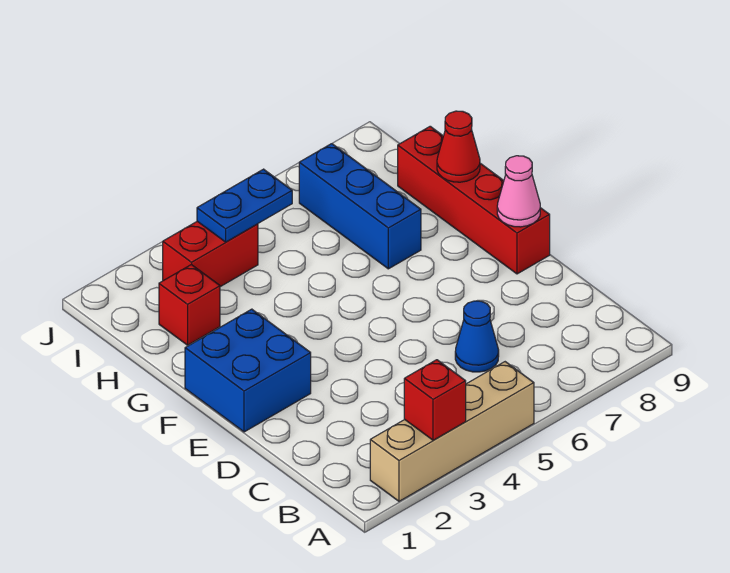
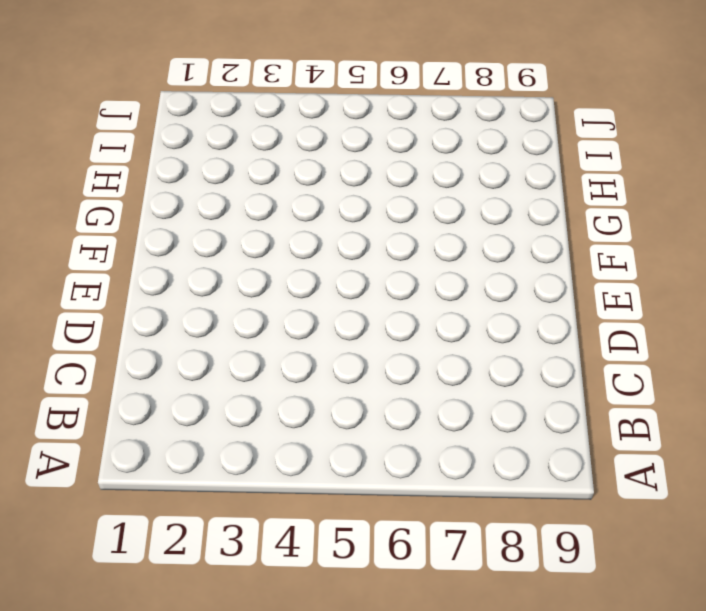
none -> tan brick A2:A5 level 1
none -> blue cone C6 level 1

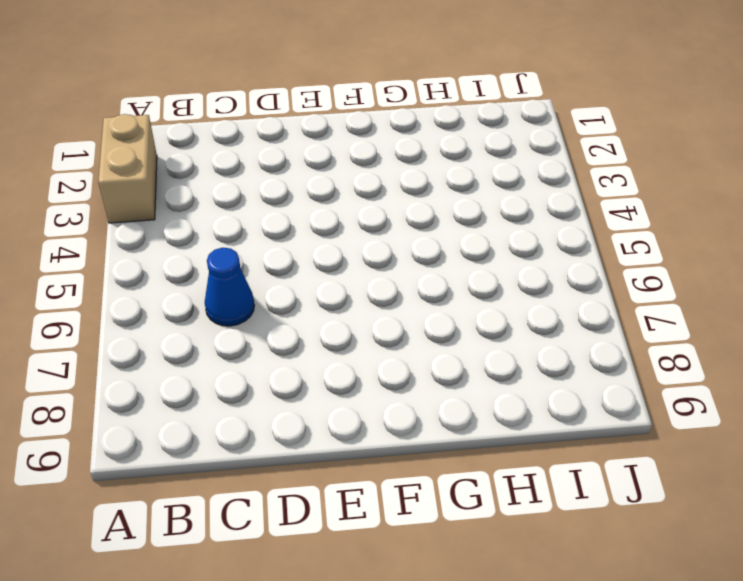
tan brick A2:A3 level 1 -> tan brick A2:A5 level 1
none -> blue brick E1:F2 level 1
none -> red brick E9:H9 level 1

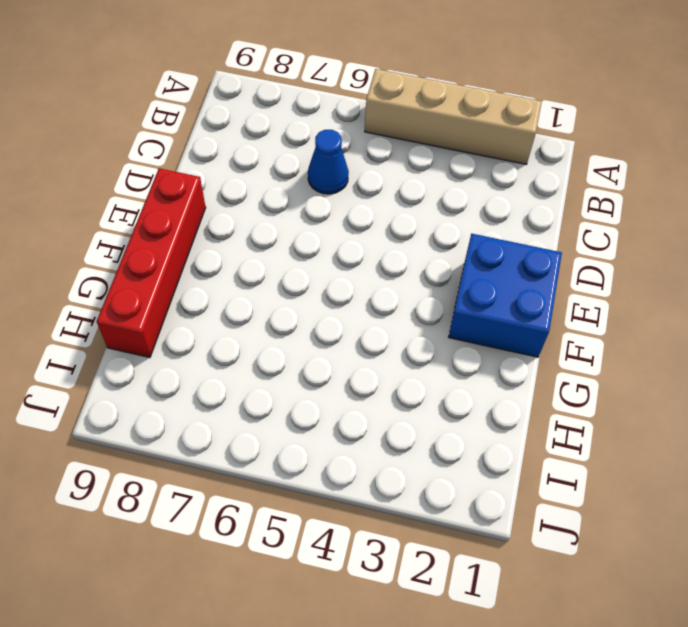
none -> blue brick G7:I7 level 1
none -> red brick H2 level 1

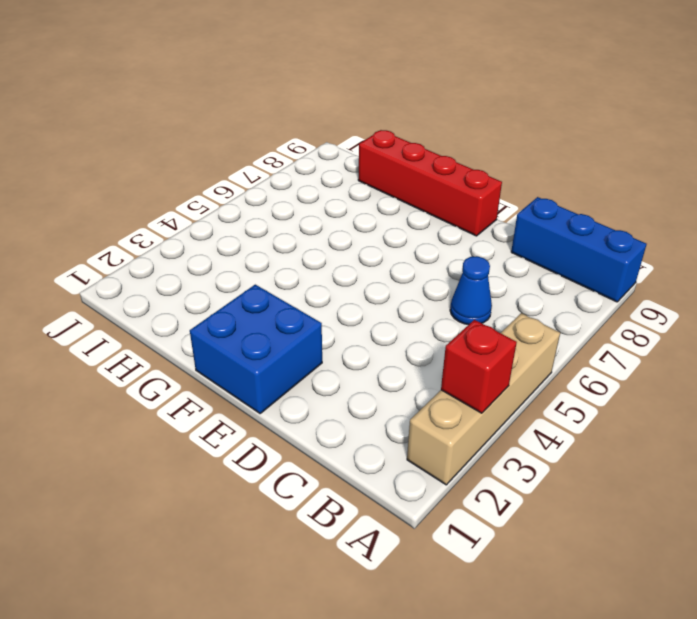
blue brick A9:C9 level 1 -> blue brick G7:I7 level 1
none -> red brick H2 level 1
none -> red brick I3:I4 level 1

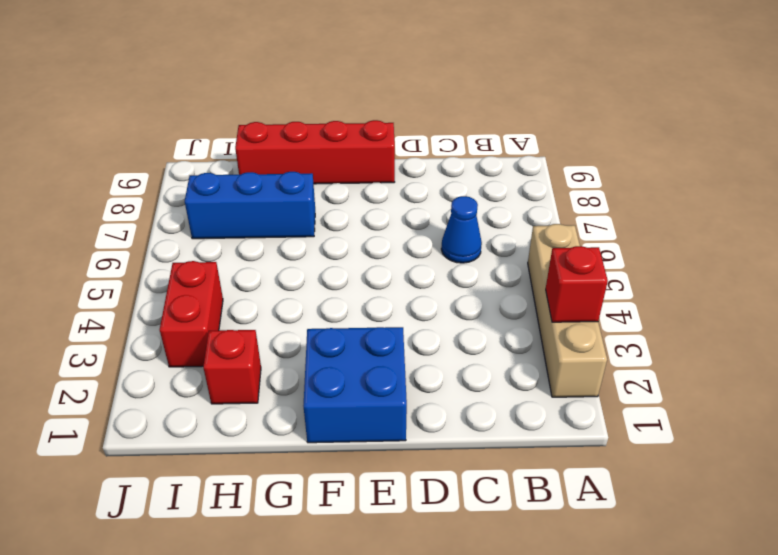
none -> pink cone E9 level 2
none -> red cone G9 level 2

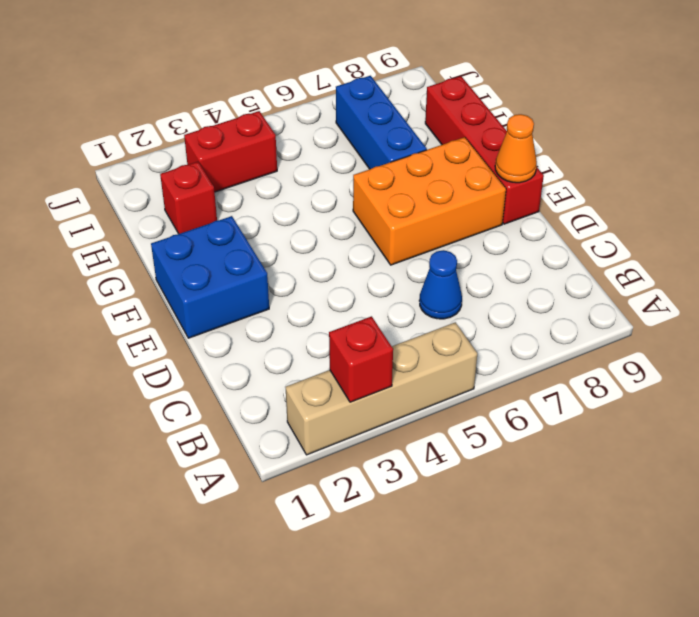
orange brick E6:F8 level 1 -> none
orange cone E9 level 2 -> pink cone E9 level 2
none -> red cone G9 level 2
none -> blue plate I4:I5 level 2

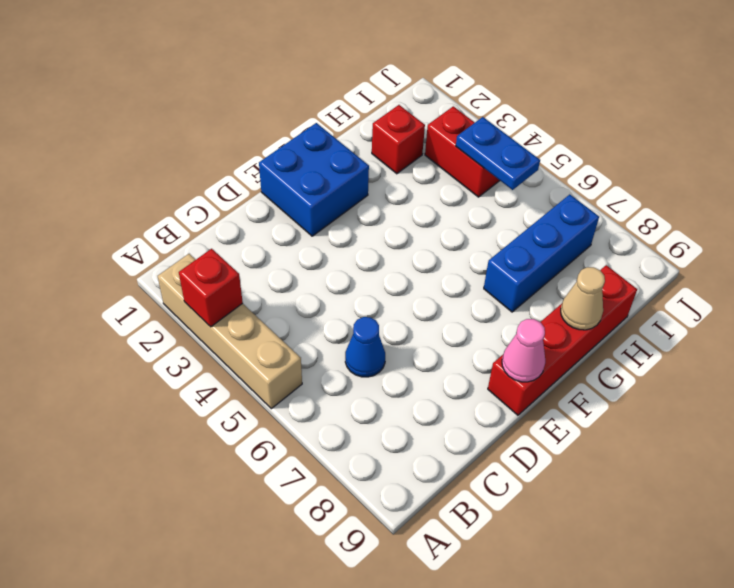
tan cone G9 level 2 -> red cone G9 level 2

